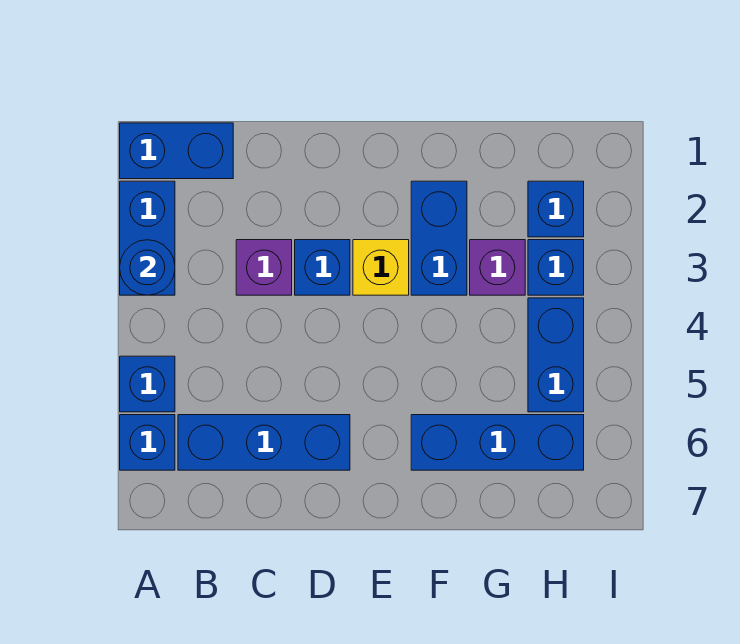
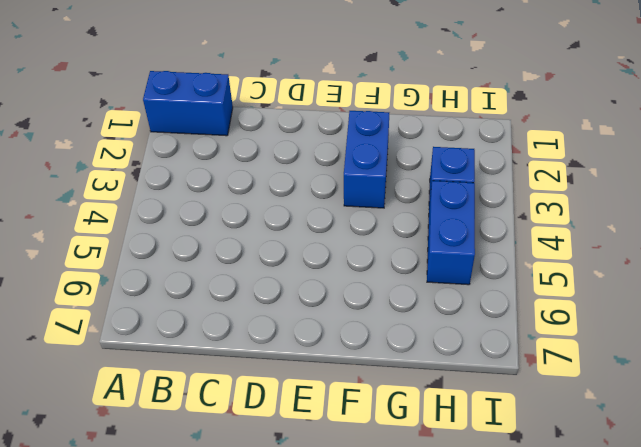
none -> blue brick A2:A3 level 1
none -> blue brick A5 level 1
none -> blue brick A6 level 1

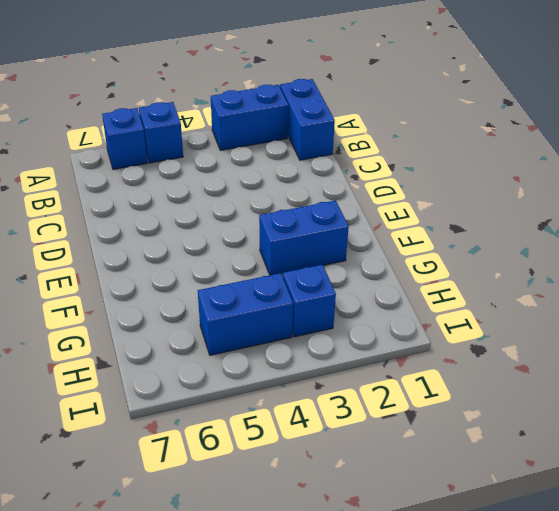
none -> blue brick B6:D6 level 1
none -> purple brick C3 level 1
none -> blue brick D3 level 1

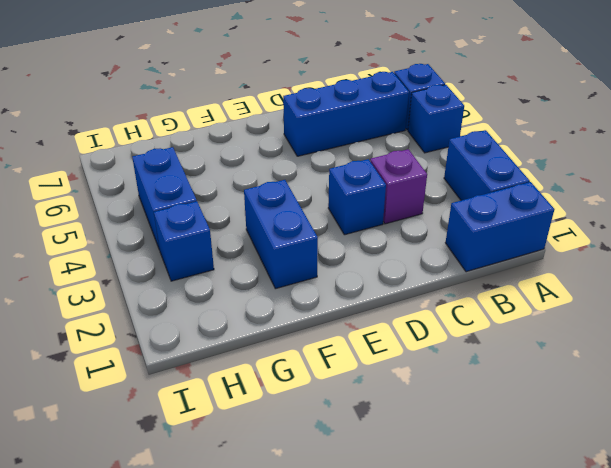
none -> yellow brick E3 level 1
none -> blue brick F6:H6 level 1
none -> purple brick G3 level 1

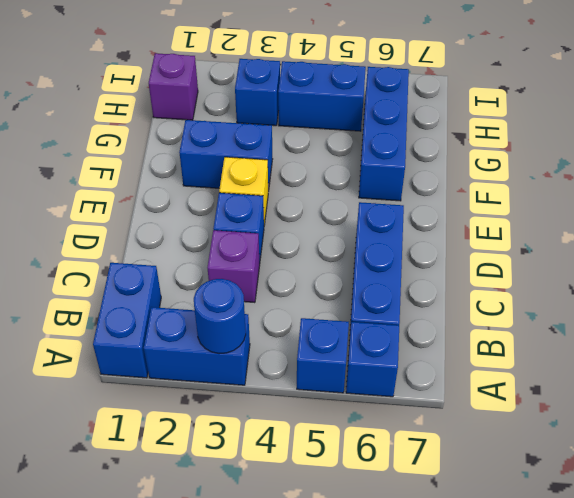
purple brick H1 level 1 -> purple brick G3 level 1
none -> blue brick H2 level 1

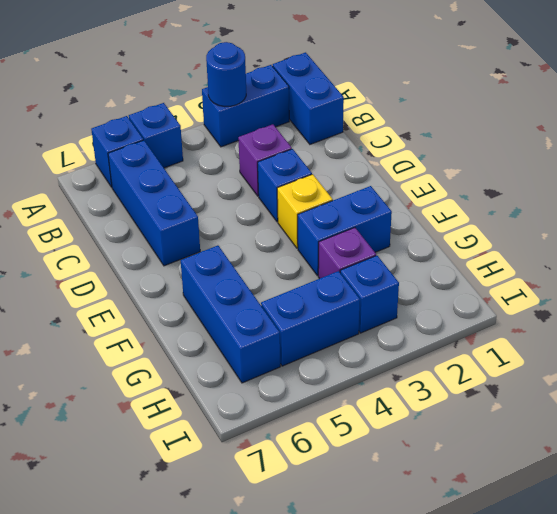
none -> blue brick H2 level 1

